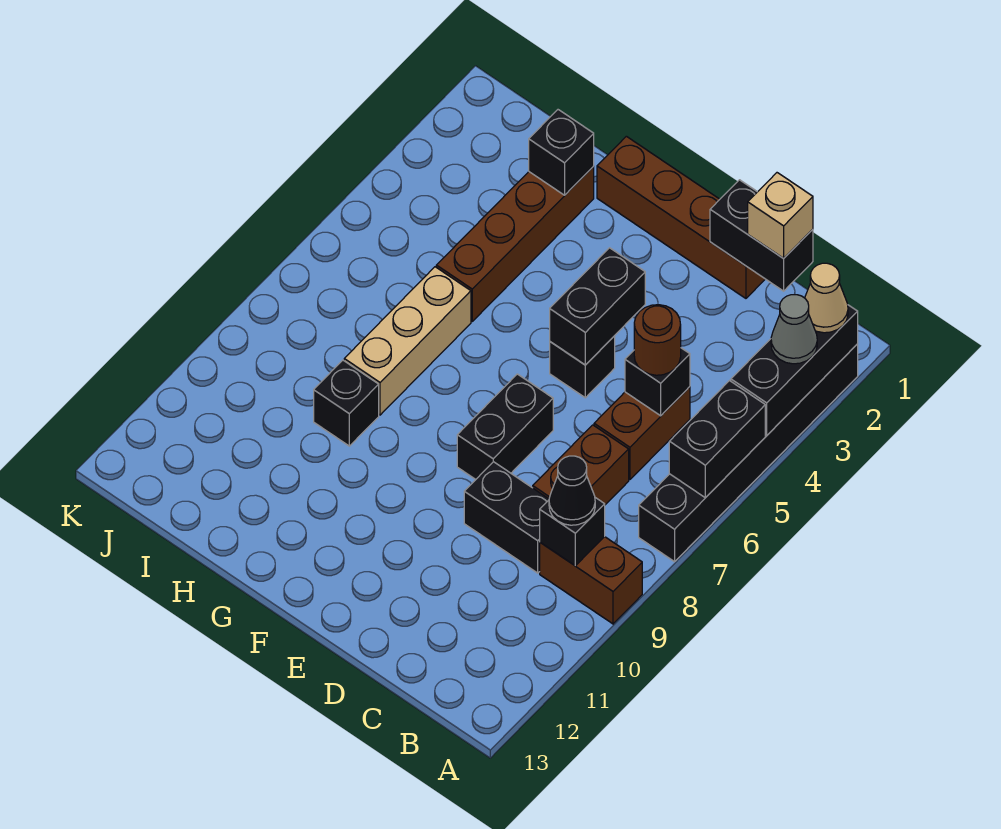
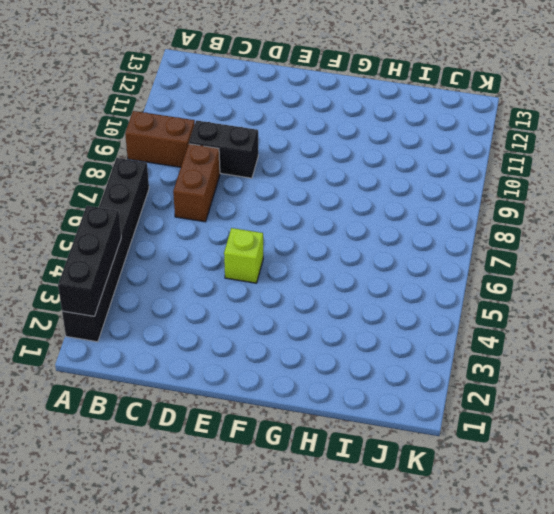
lime brick E5 level 1 -> black brick E5 level 1
none -> brown brick C5:C6 level 1
none -> brown brick D1:G1 level 1
none -> black brick E7:E8 level 1

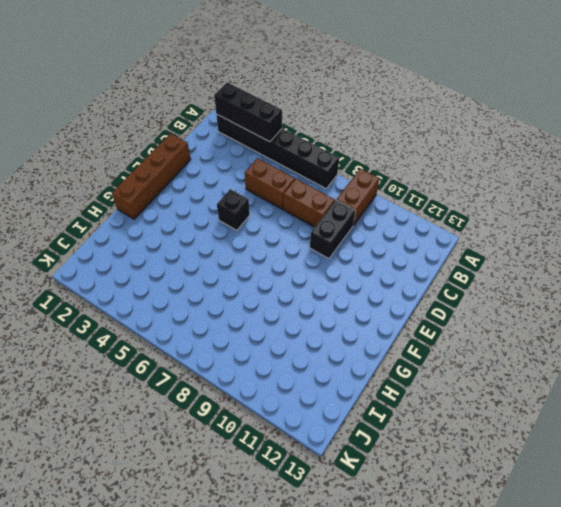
none -> black brick E7:E8 level 1
none -> brown brick H2:H5 level 1
none -> tan brick H6:H8 level 1

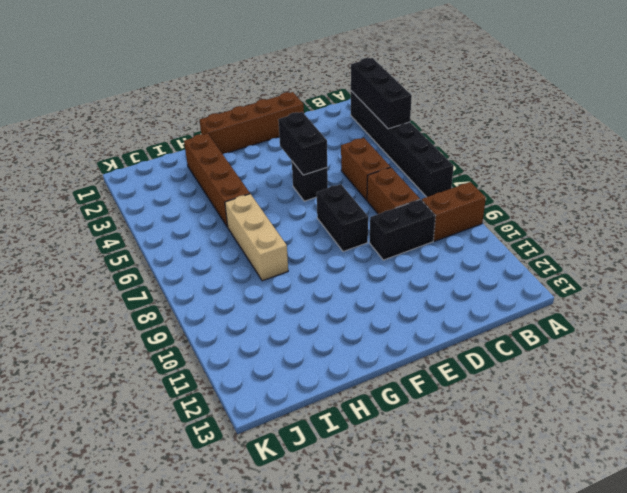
none -> black brick H9 level 1
none -> black brick A5:A6 level 2
none -> black brick B9 level 2

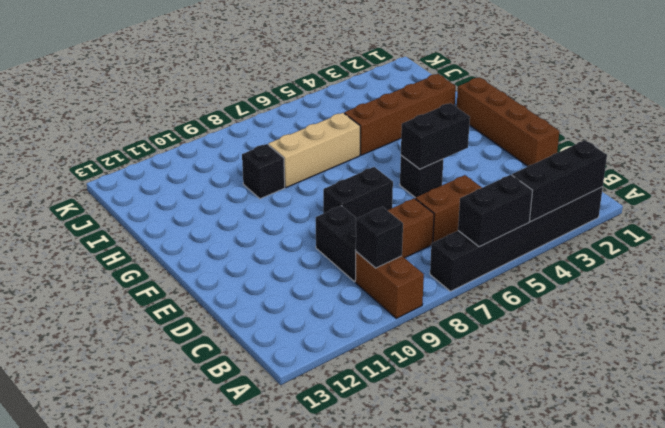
none -> black brick C1:D1 level 2
none -> black brick C5 level 2
none -> black brick H2 level 2

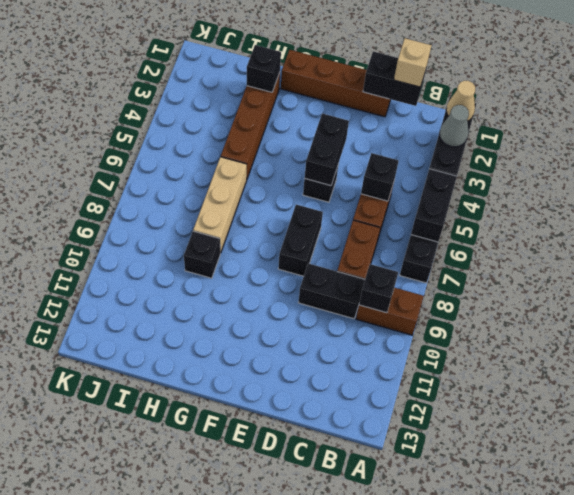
none -> black cone B9 level 3
none -> brown round brick C5 level 3

